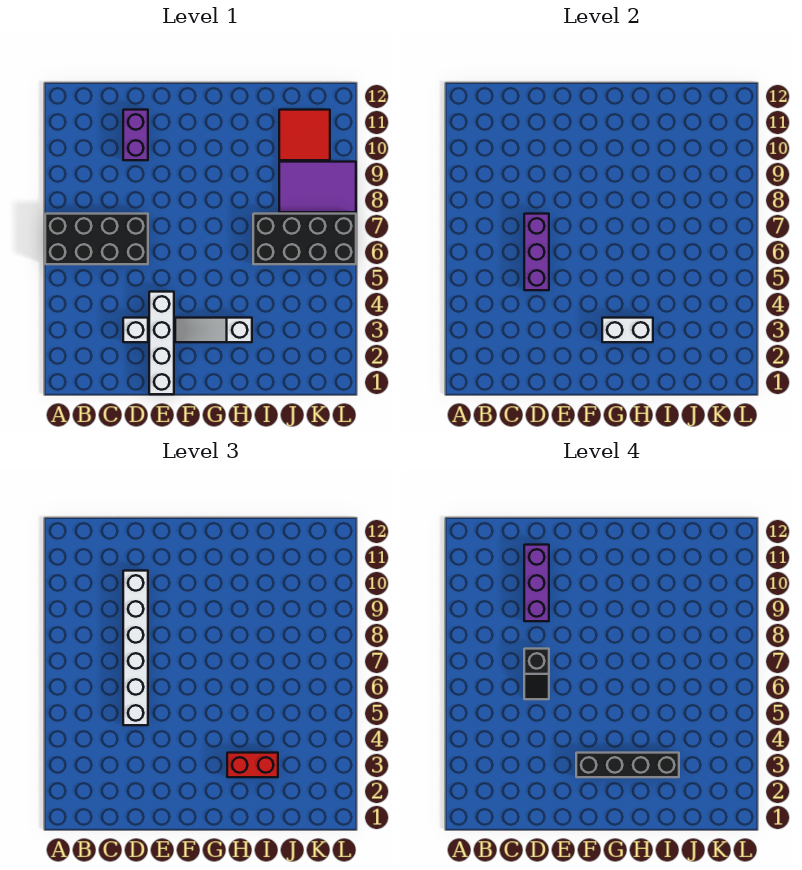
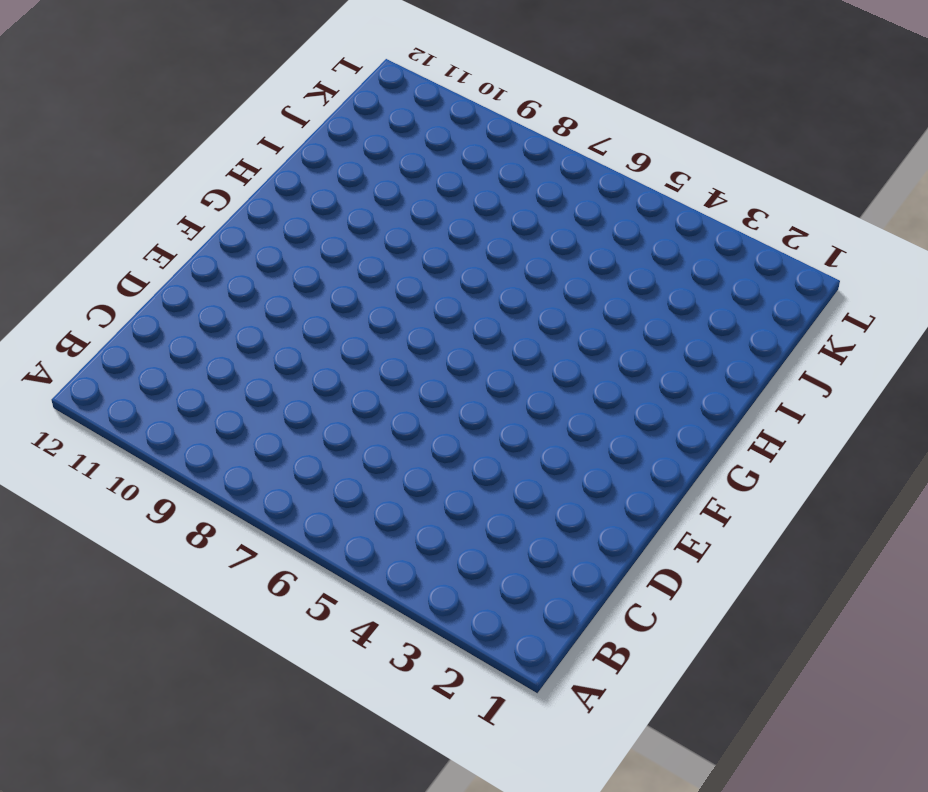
none -> black brick A6:D7 level 1
none -> white brick D3 level 1
none -> purple brick D10:D11 level 1

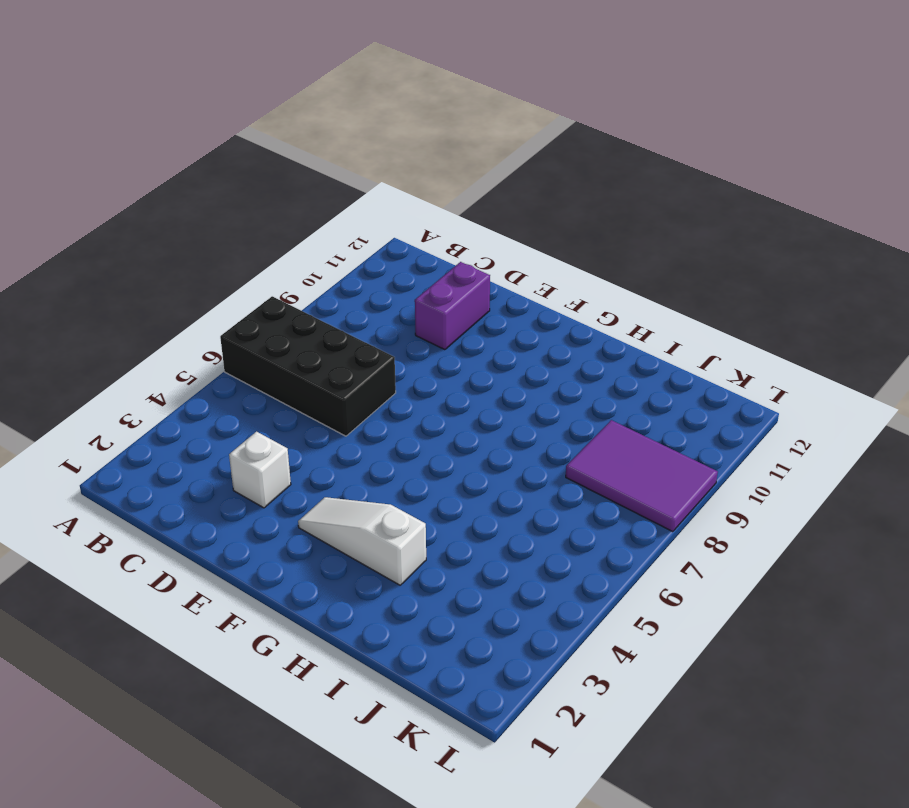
none -> white brick E1:E4 level 1
none -> black brick I6:L7 level 1
none -> red tile J10:K11 level 1

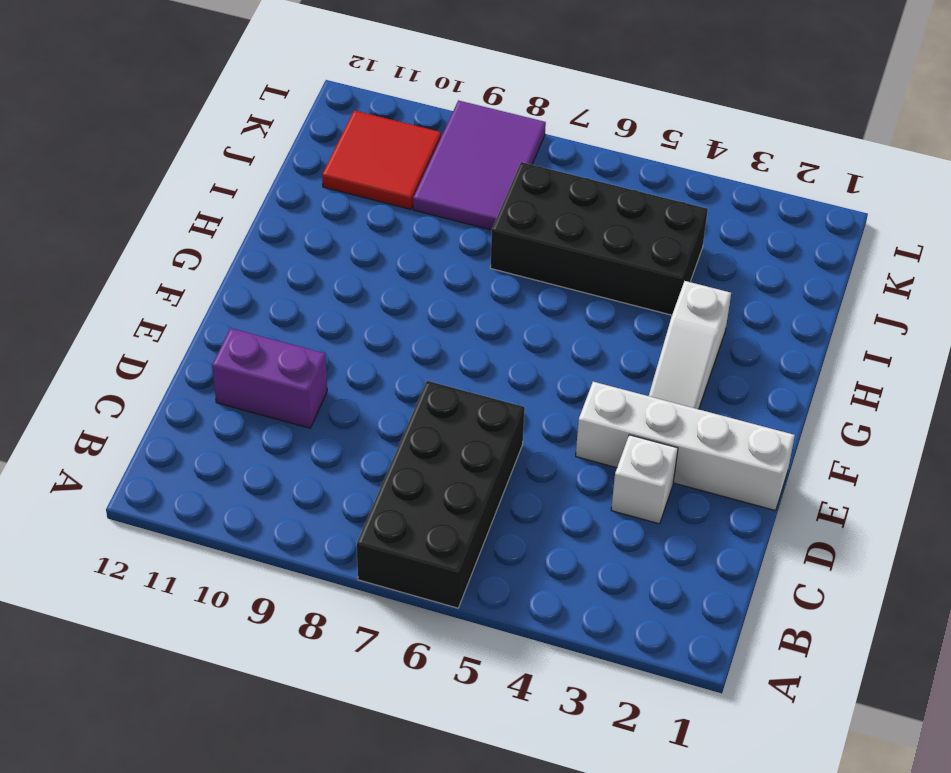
black brick I4:J7 level 1 -> black brick I6:L7 level 1
none -> purple brick D5:D7 level 2
none -> white brick G3:H3 level 2
none -> white brick D5:D10 level 3

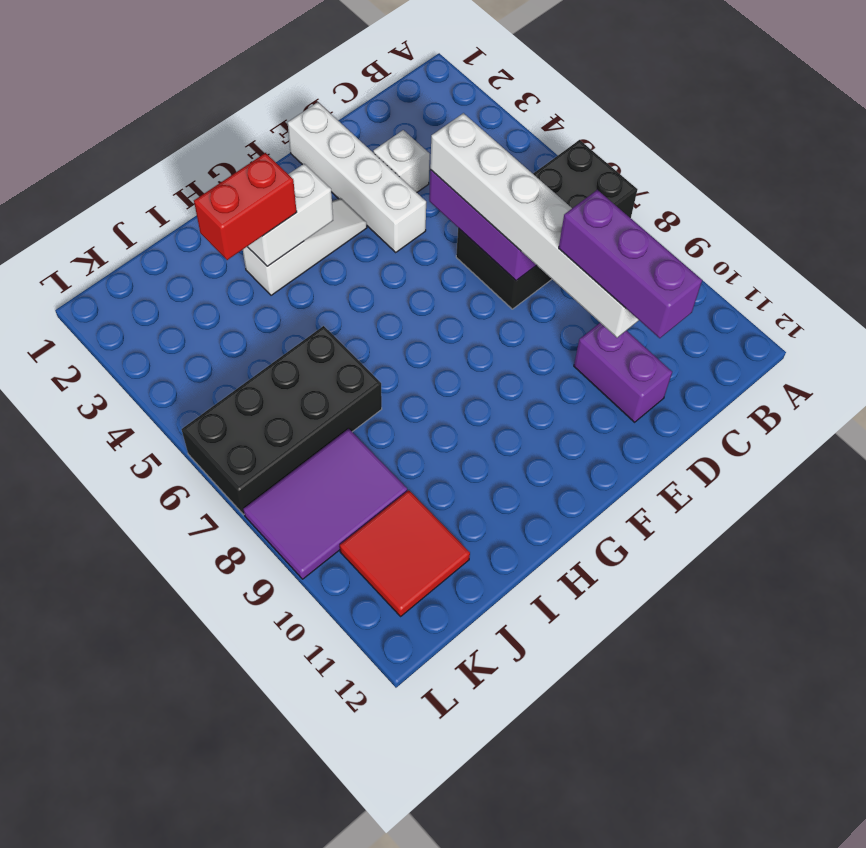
none -> black slope D6:D7 level 4 top 7
none -> black brick F3:I3 level 4

